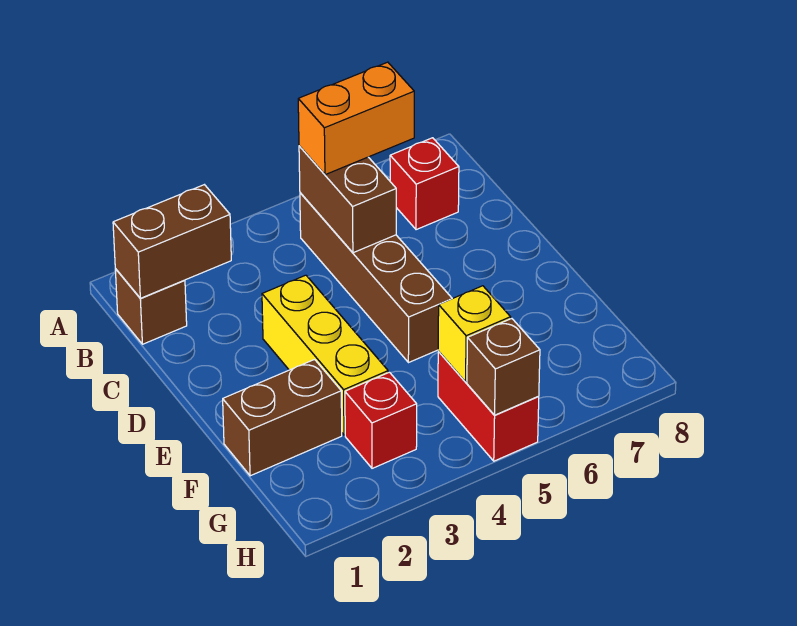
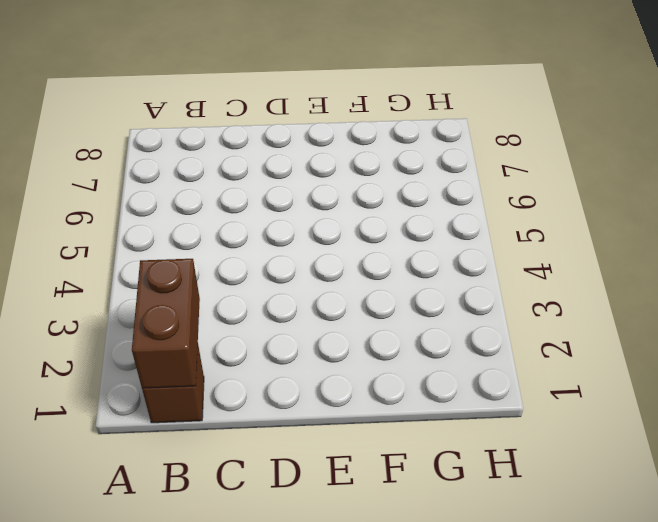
none -> brown brick B5:E5 level 1
none -> red brick B7 level 1
none -> yellow brick D3:F3 level 1

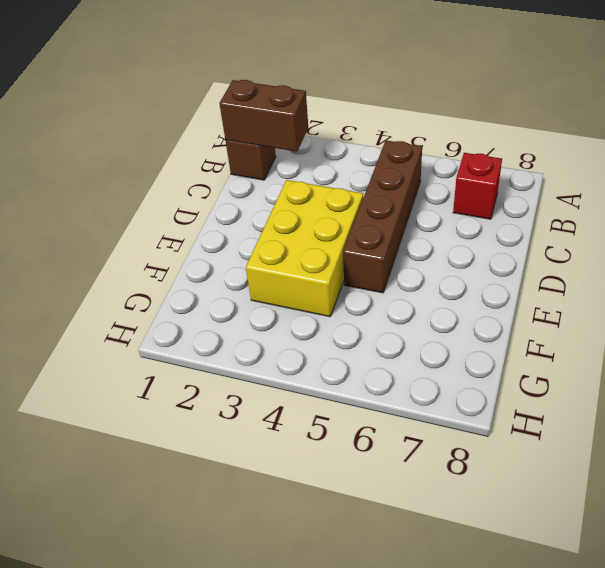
yellow brick D3:F4 level 1 -> yellow brick D3:F3 level 1
none -> brown brick F1:F2 level 1
none -> red brick G3 level 1
none -> red brick G5:H5 level 1

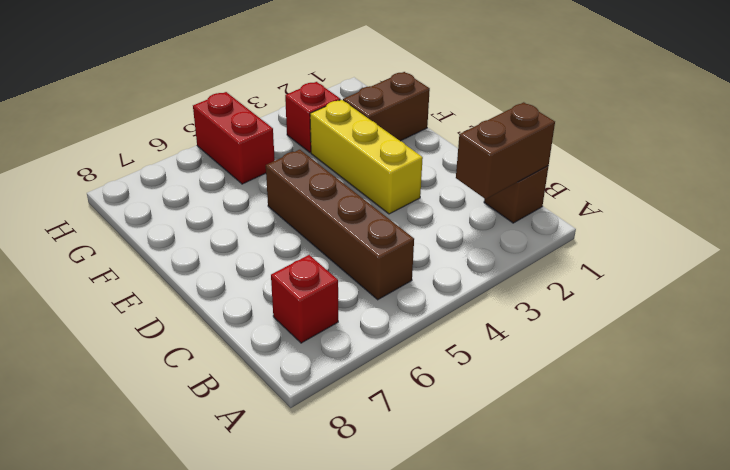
none -> brown brick B5:C5 level 2
none -> yellow brick G5 level 2
none -> brown brick H5 level 2

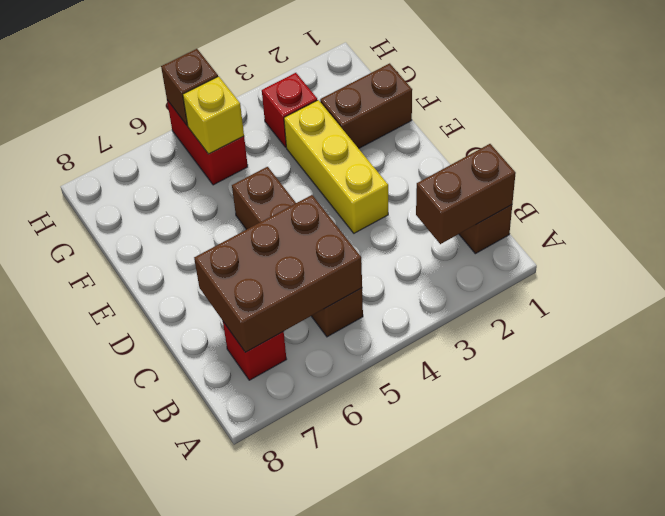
brown brick B5:C7 level 2 -> brown brick B5:C5 level 2
none -> orange brick B5:B6 level 3

